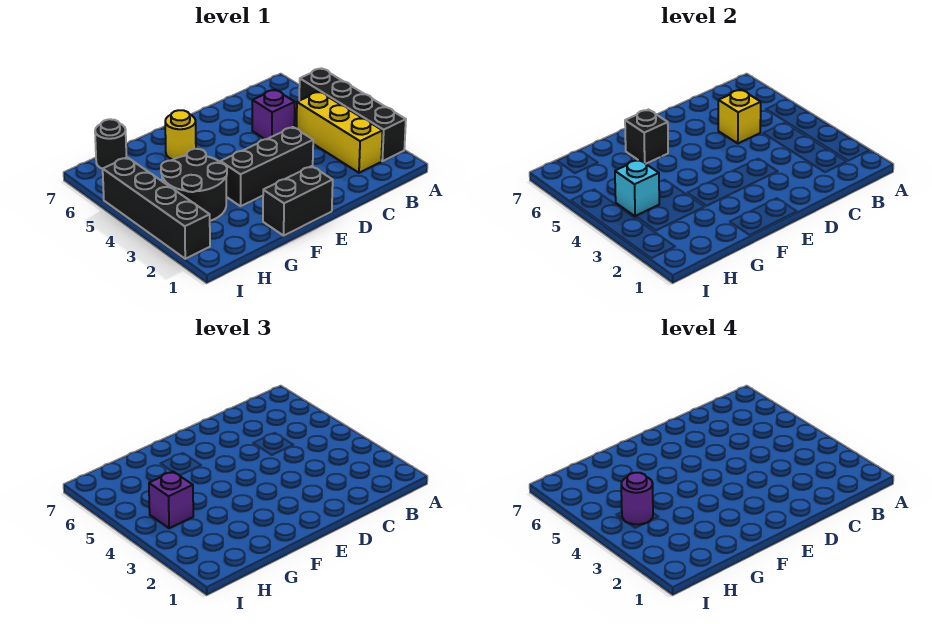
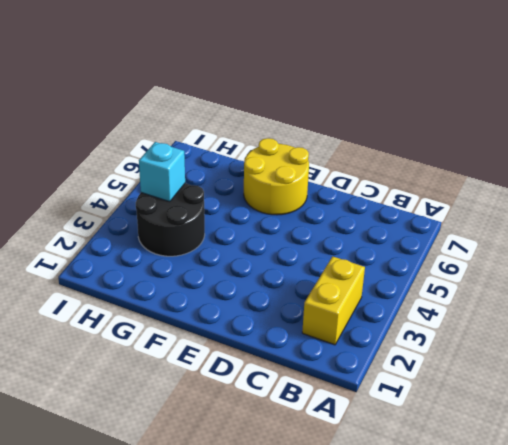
yellow brick B2:B3 level 1 -> yellow brick B2:B4 level 1
yellow round brick E6:F7 level 1 -> yellow round brick F6 level 1
none -> black brick A2:A5 level 1
none -> purple brick C5 level 1
none -> black brick D3:F3 level 1

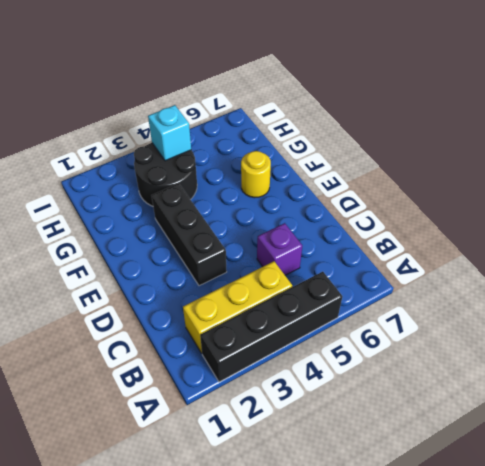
none -> black brick E1:F1 level 1
none -> black round brick H7 level 1
none -> black brick I2:I5 level 1

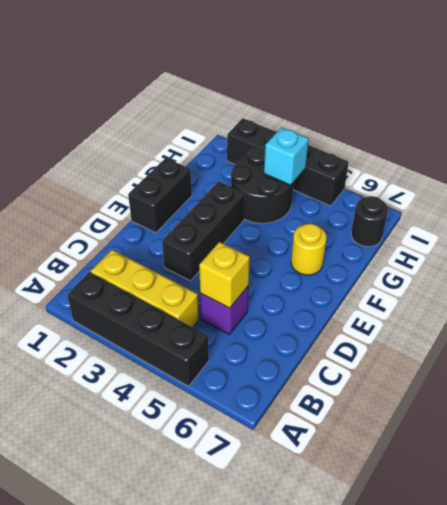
none -> black brick F6 level 2
none -> purple brick H4 level 3
none -> purple round brick H4 level 4

